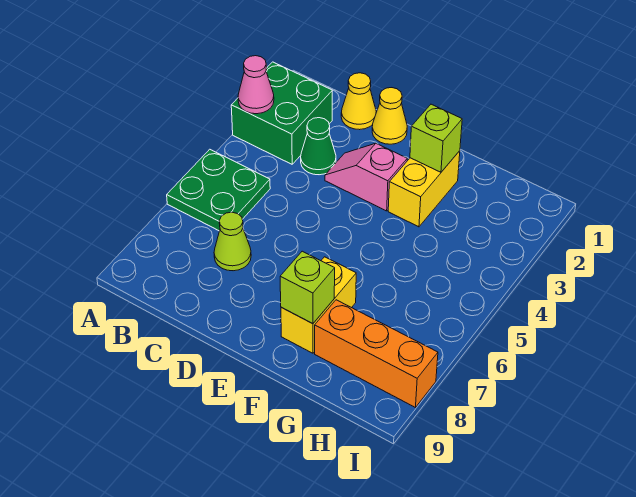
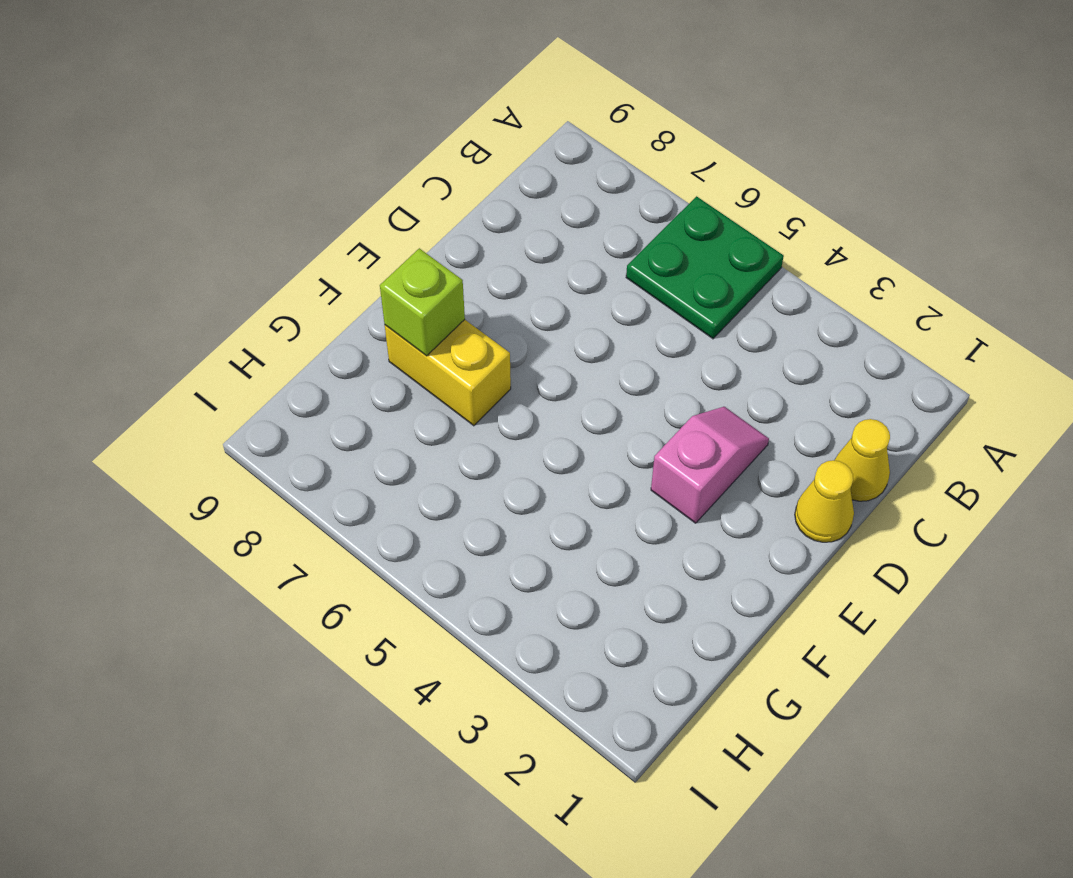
none -> green brick A2:B3 level 1
none -> green cone C3 level 1
none -> lime cone C7 level 1

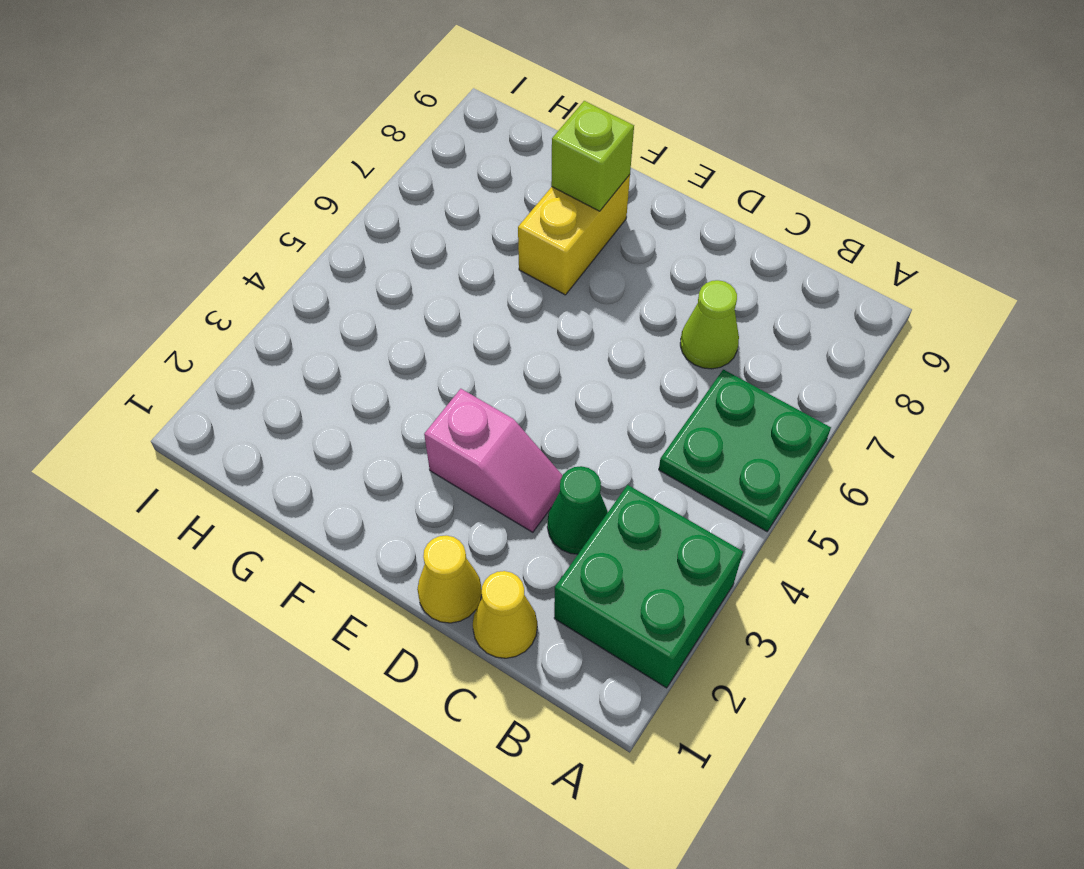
none -> yellow brick F2:F3 level 1
none -> orange brick G8:I8 level 1
none -> pink cone A3 level 2

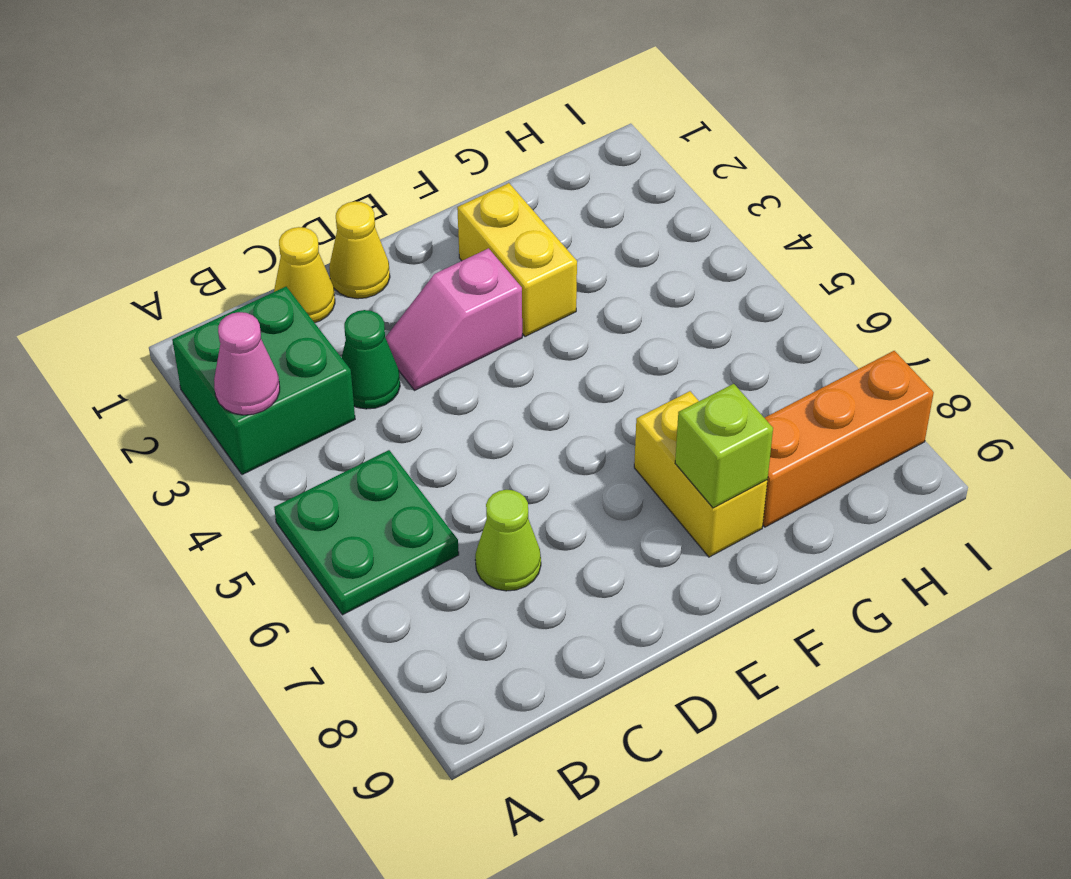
none -> lime brick F2 level 2

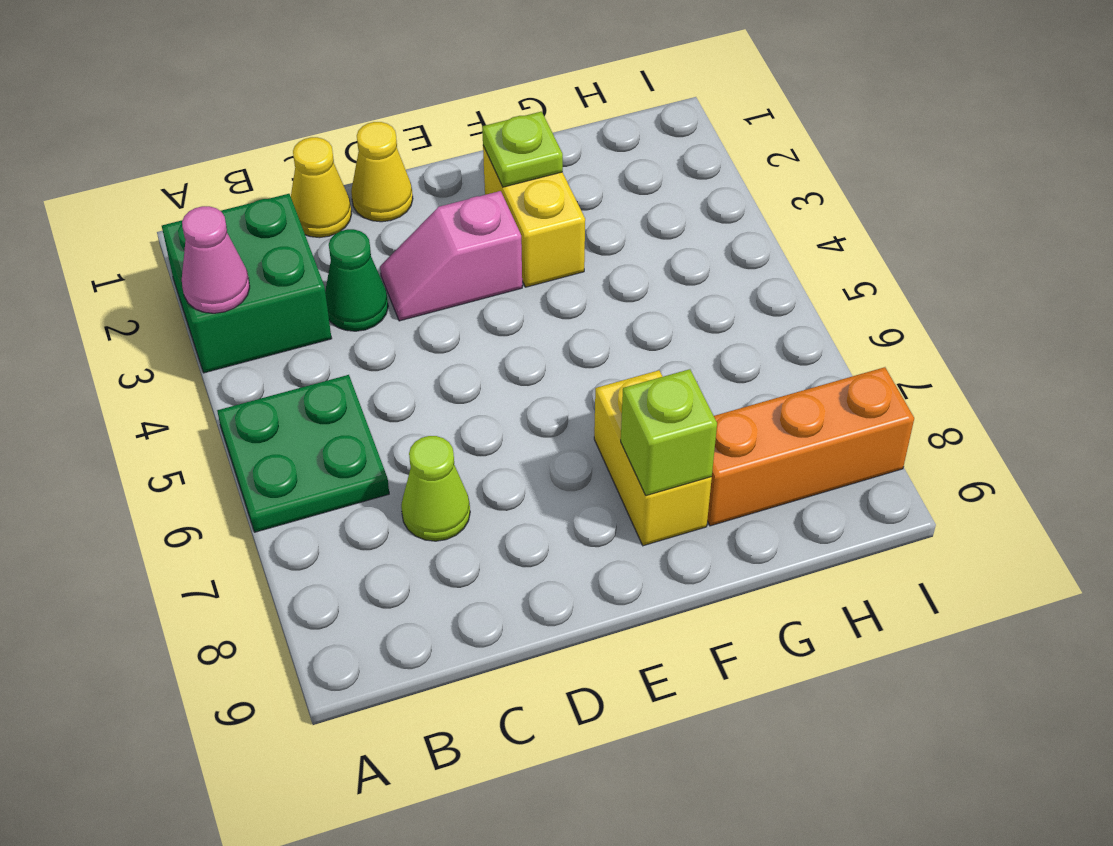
lime plate F2 level 2 -> lime brick F2 level 2

